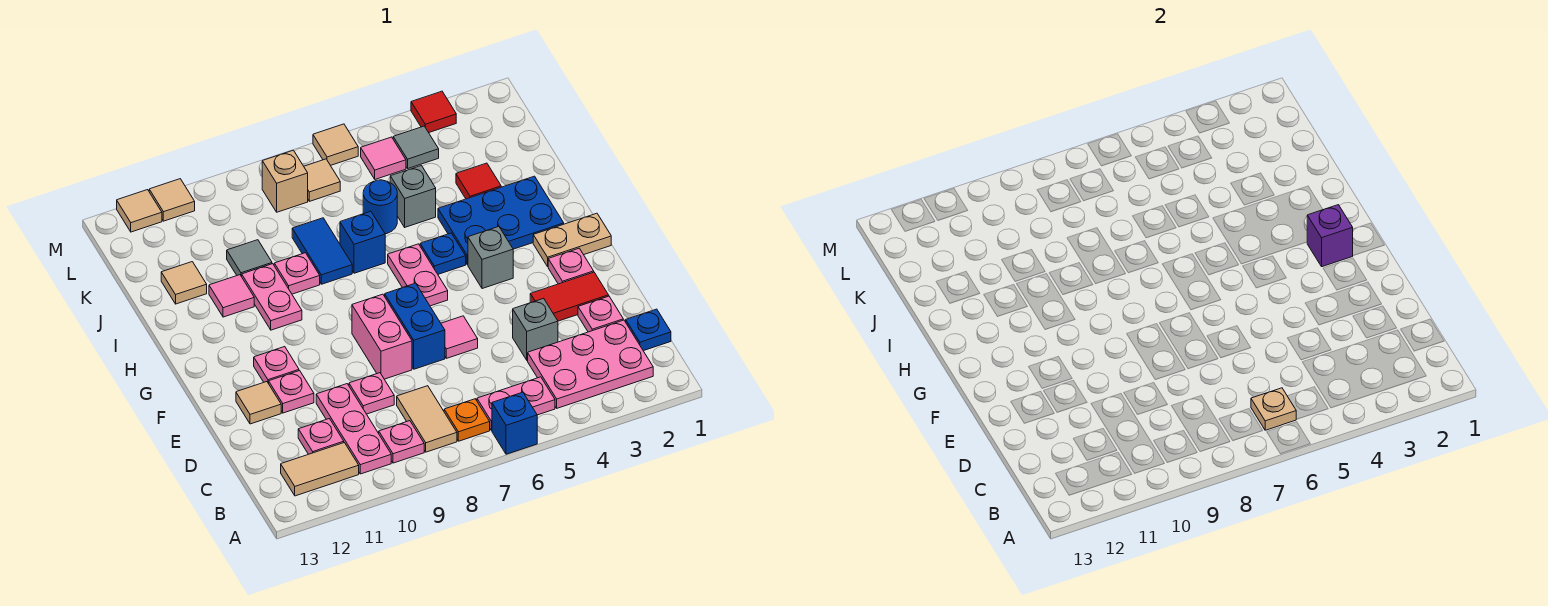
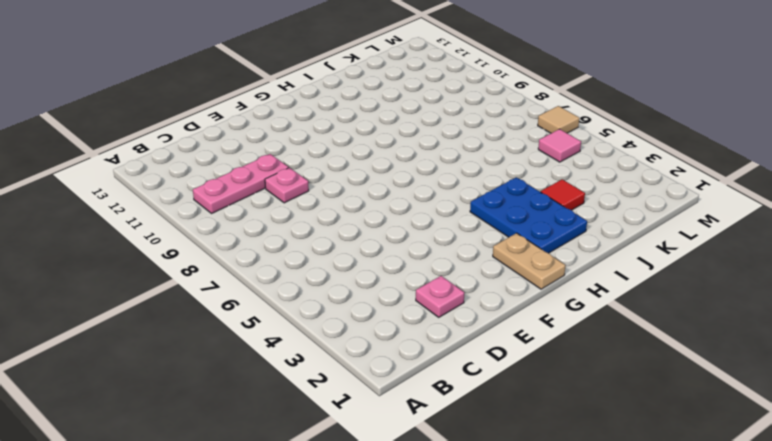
none -> blue brick A6 level 1
none -> pink plate B2:C4 level 1
none -> pink plate B5:B6 level 1
none -> orange plate B7 level 1

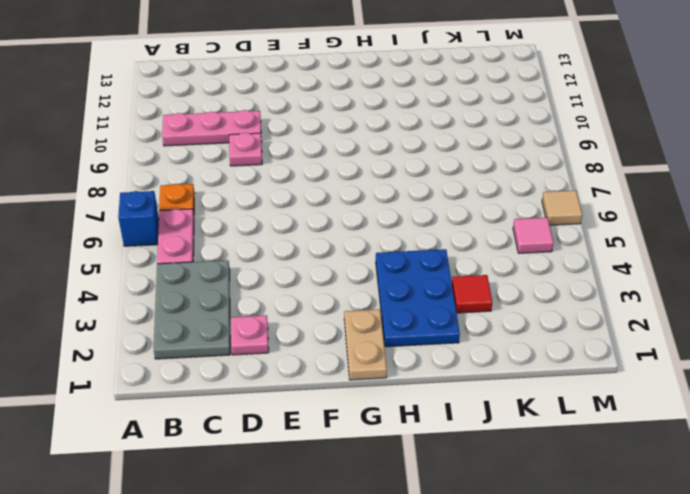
grey plate B2:C4 level 1 -> pink plate B2:C4 level 1
none -> tan tile B8:C8 level 1
none -> pink plate B9 level 1
none -> tan tile B11:B12 level 1
none -> blue plate C1 level 1

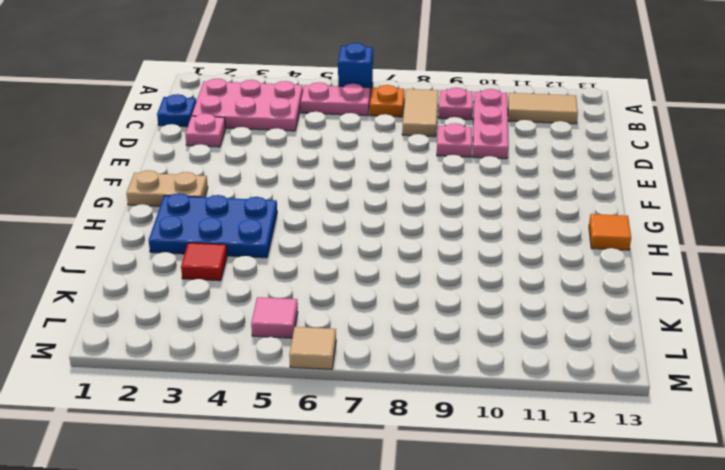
orange tile H13 level 1 -> none
none -> pink plate C11 level 1
none -> grey brick D4 level 1
none -> red tile E2:E3 level 1
none -> pink tile E6 level 1

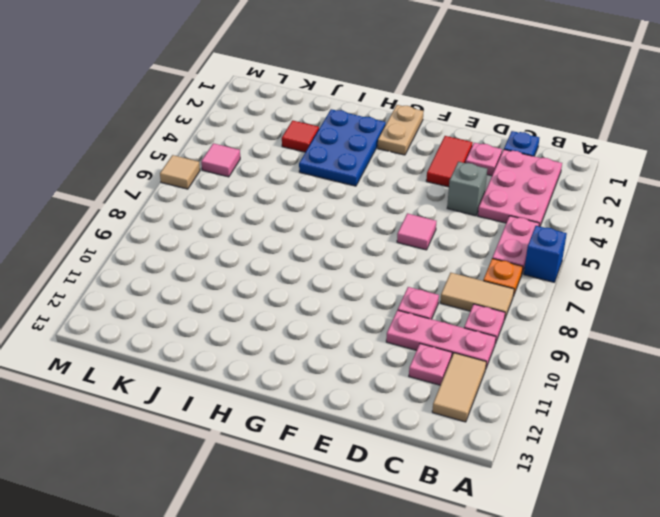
none -> blue brick E7:F7 level 1
none -> pink brick E8:F8 level 1
none -> pink plate E11 level 1
none -> tan tile E12 level 1

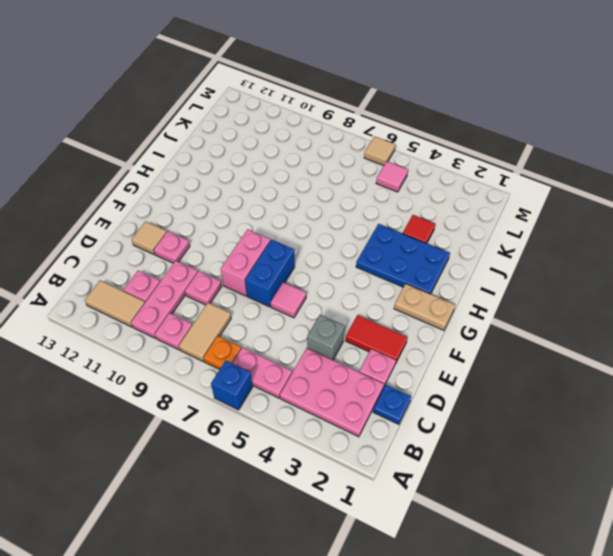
none -> pink plate F2 level 1
none -> pink plate F11 level 1
none -> grey brick G4 level 1
none -> pink plate G6:H6 level 1

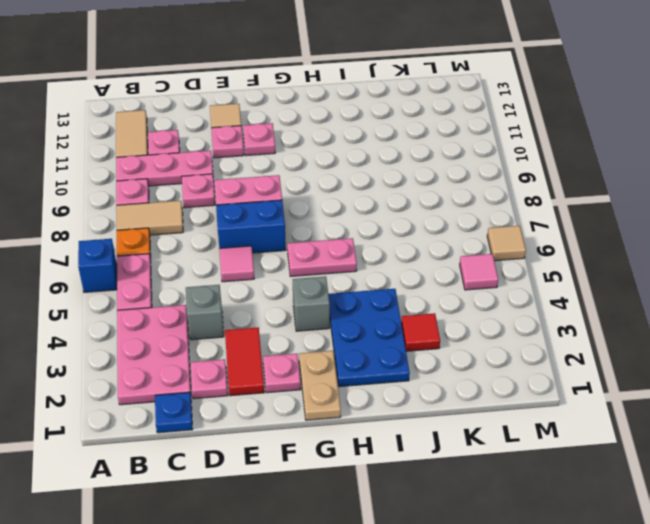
none -> blue plate H5 level 1
none -> pink plate H10:I10 level 1
none -> blue brick I7 level 1
none -> blue tile I8:J8 level 1

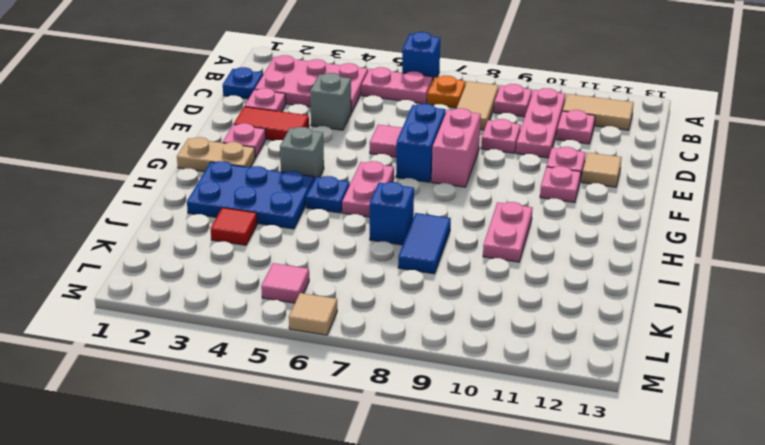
none -> pink plate I9 level 1
none -> pink tile I11 level 1
none -> grey brick J5 level 1
none -> blue round brick J6 level 1

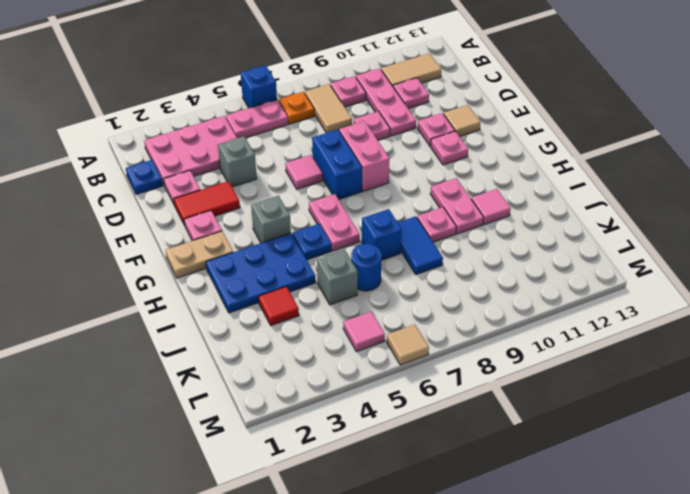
none -> grey tile J10 level 1
none -> tan tile J12 level 1
none -> grey tile L4 level 1
none -> tan tile L7 level 1

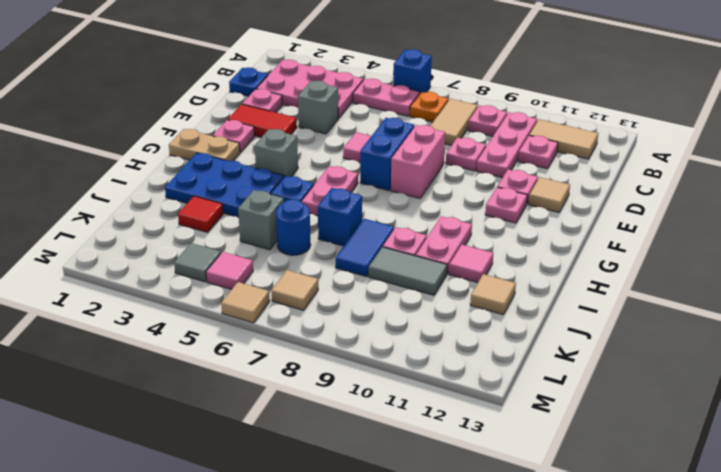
grey tile J9:J10 level 1 -> grey tile J10 level 1
none -> tan brick L8 level 1
none -> red tile M3 level 1
none -> tan tile M11 level 1
none -> tan tile M12 level 1

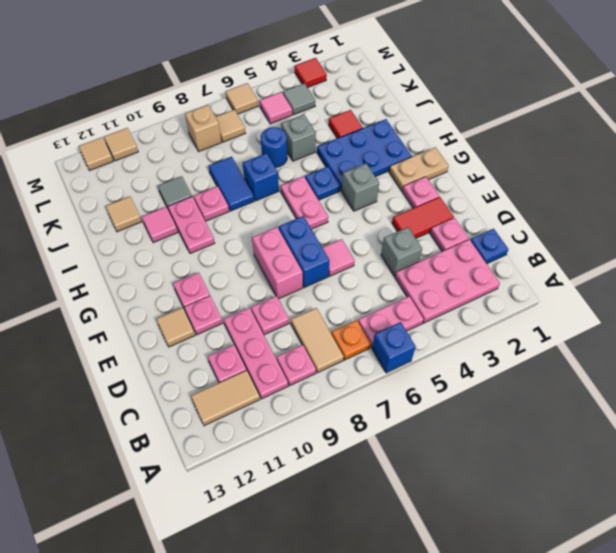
none -> tan plate B6 level 2
none -> purple brick G2 level 2

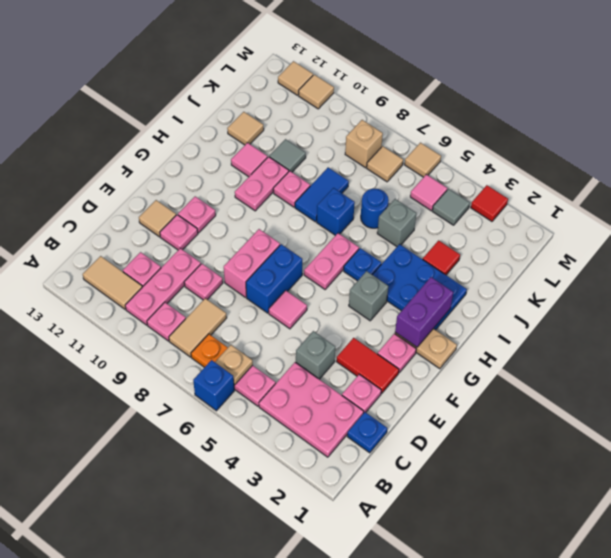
purple brick G2:H2 level 2 -> purple brick G2 level 2

